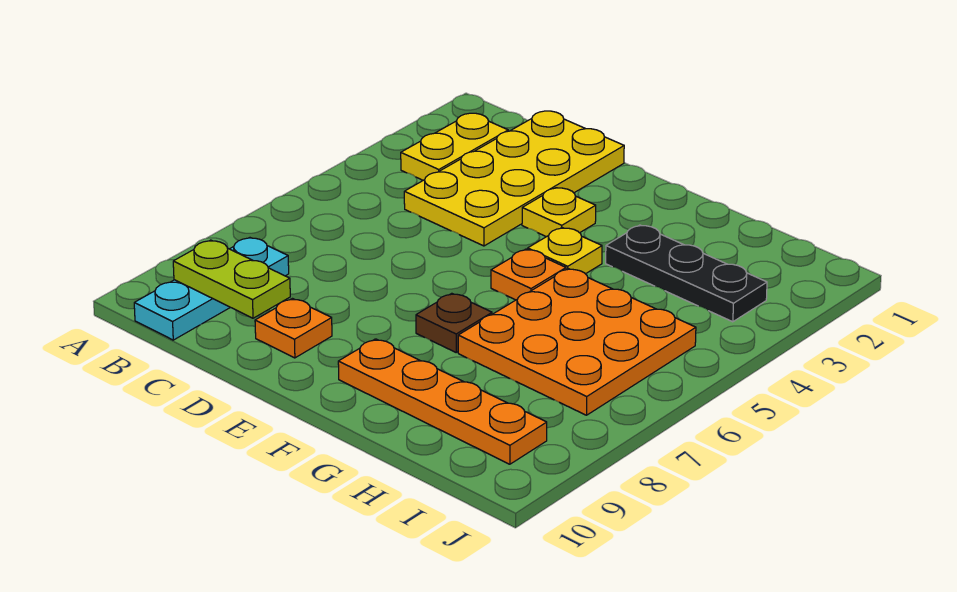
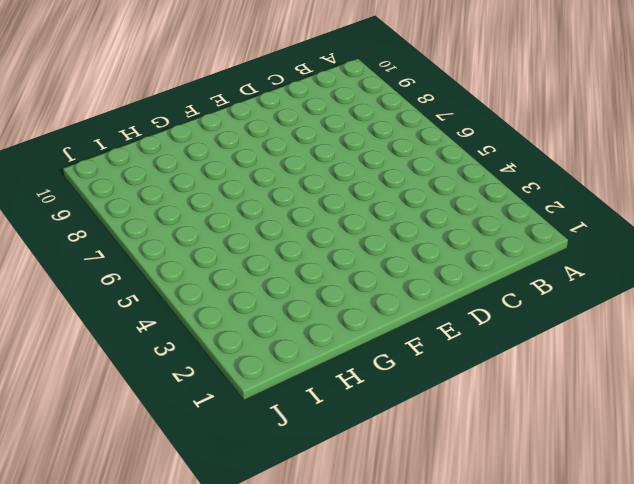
none -> yellow plate B2:B3 level 1
none -> cyan plate B8:B10 level 1
none -> yellow plate C1:D4 level 1

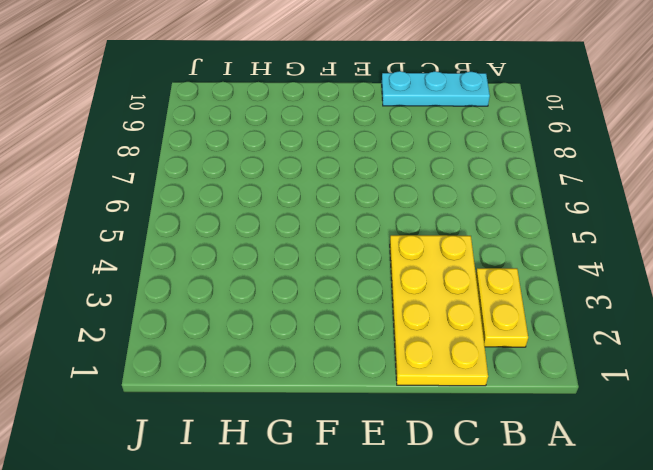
cyan plate B10:D10 level 1 -> cyan plate B8:B10 level 1
none -> orange plate D9 level 1
none -> yellow plate E3 level 1
none -> yellow plate F4 level 1

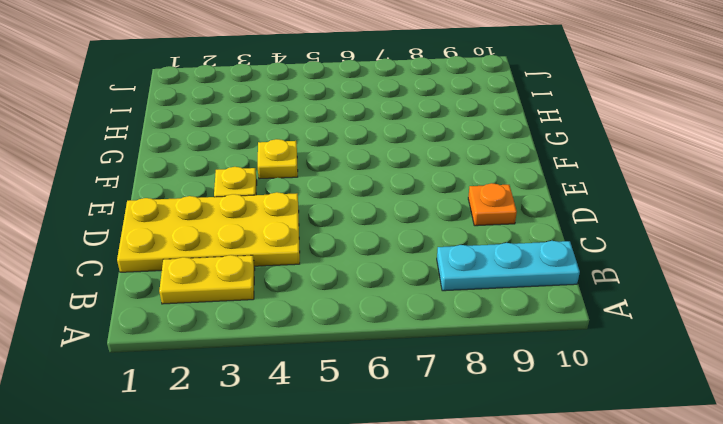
none -> orange plate F5 level 1
none -> brown plate F7 level 1
none -> orange plate F9:I9 level 1

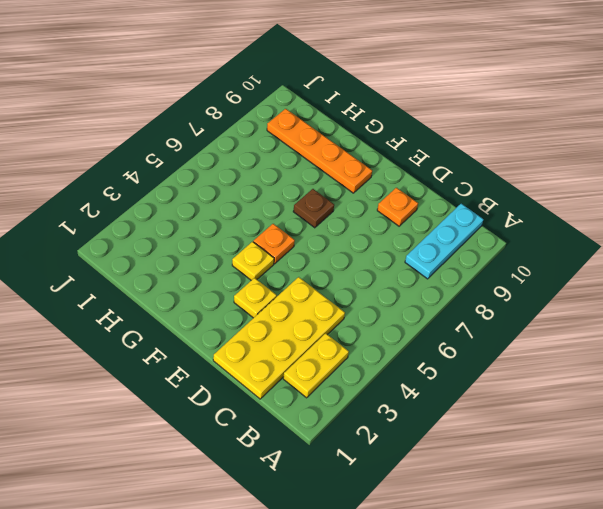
none -> black plate G3:I3 level 1
none -> orange plate G5:I7 level 1
none -> lime plate B9:C9 level 2

